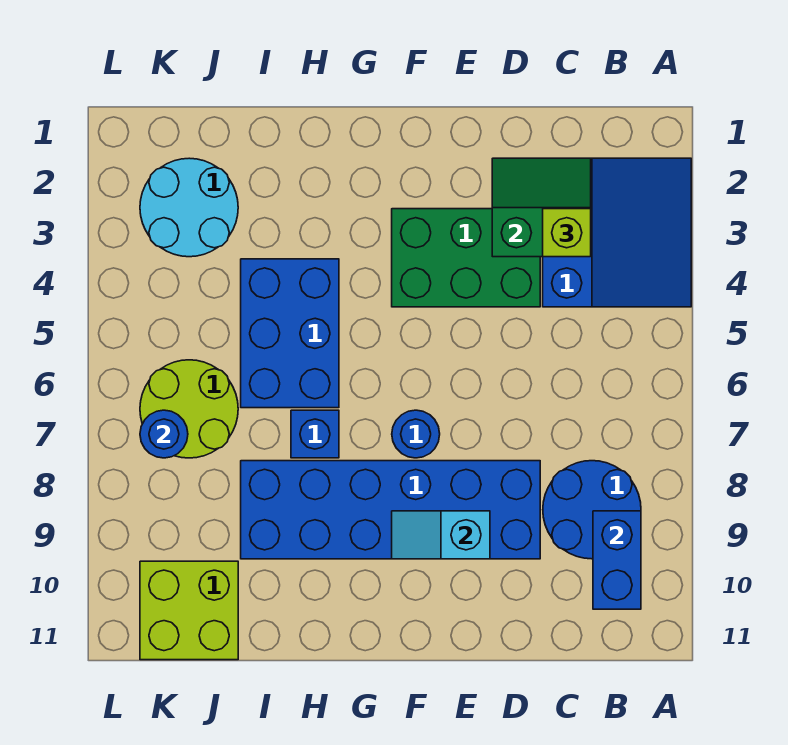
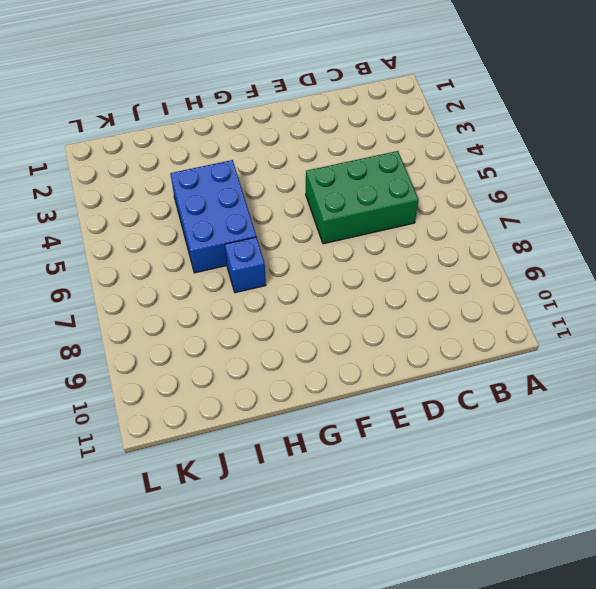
green brick C5:E6 level 1 -> green brick D3:F4 level 1
none -> blue slope A2:C4 level 1 top C
none -> blue round brick B8:C9 level 1
none -> blue brick D8:I9 level 1

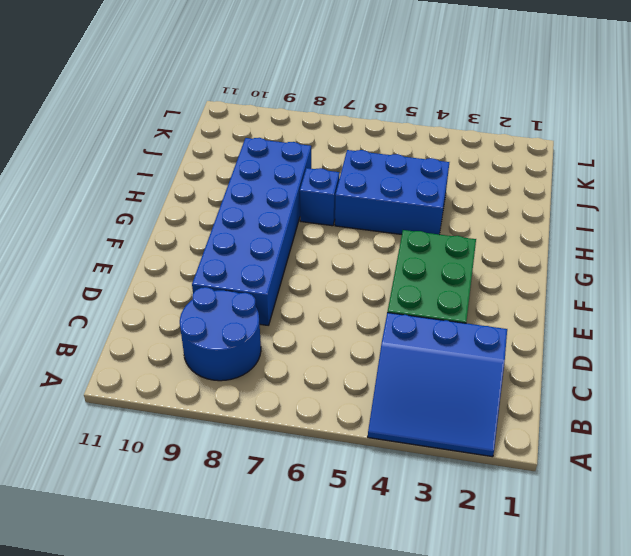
none -> blue round brick F7 level 1
none -> cyan round brick J2:K3 level 1
none -> lime round brick J6:K7 level 1

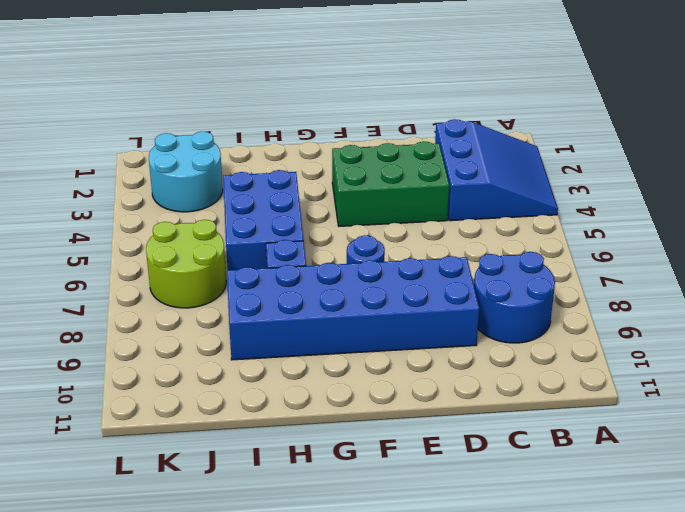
none -> lime brick J10:K11 level 1
none -> blue brick B9:B10 level 2
none -> green slope C2:D3 level 2 top 3

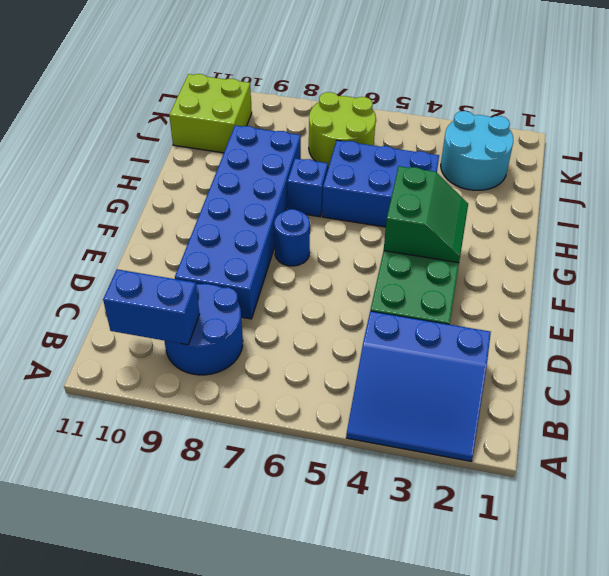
green slope F3:G4 level 2 top 4 -> green slope C2:D3 level 2 top 3
none -> cyan slope E9:F9 level 2 top E
none -> blue round brick K7 level 2
none -> lime brick C3 level 3

